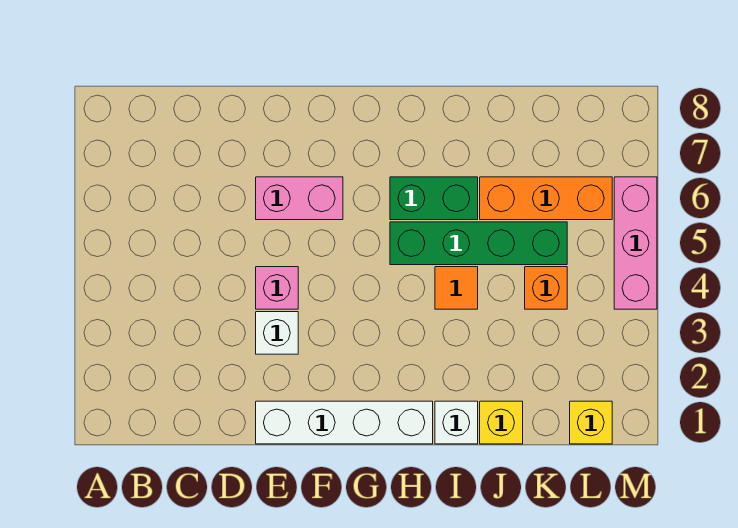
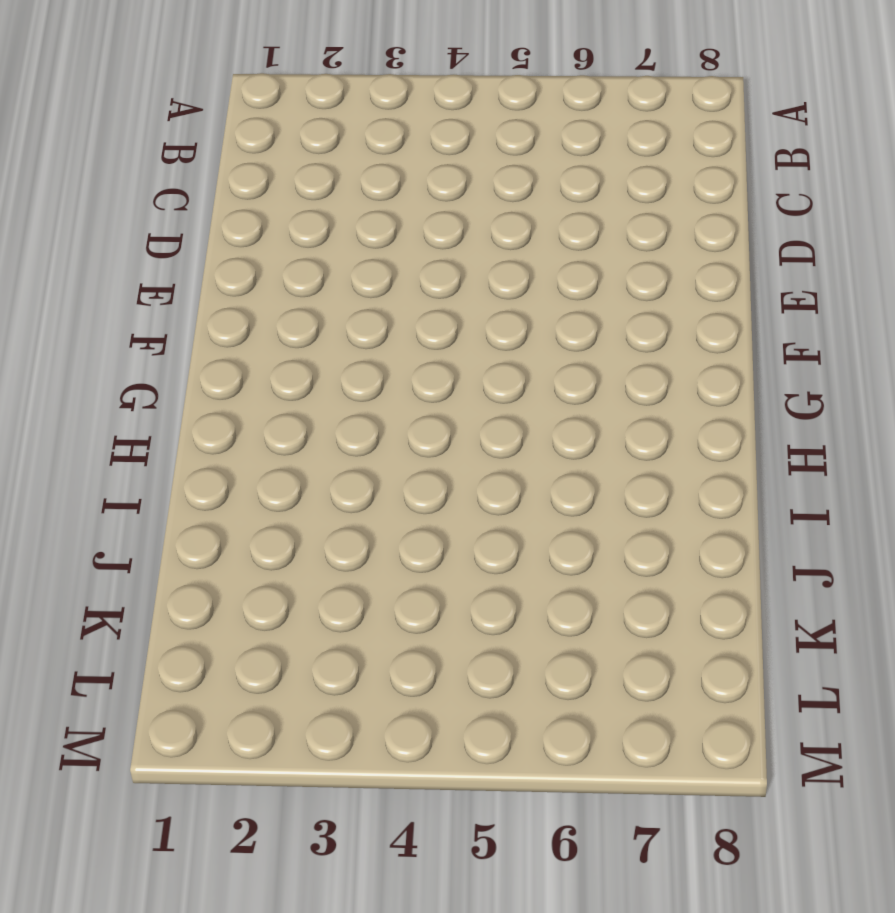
none -> white brick E1:H1 level 1
none -> white brick E3 level 1
none -> pink brick E4 level 1

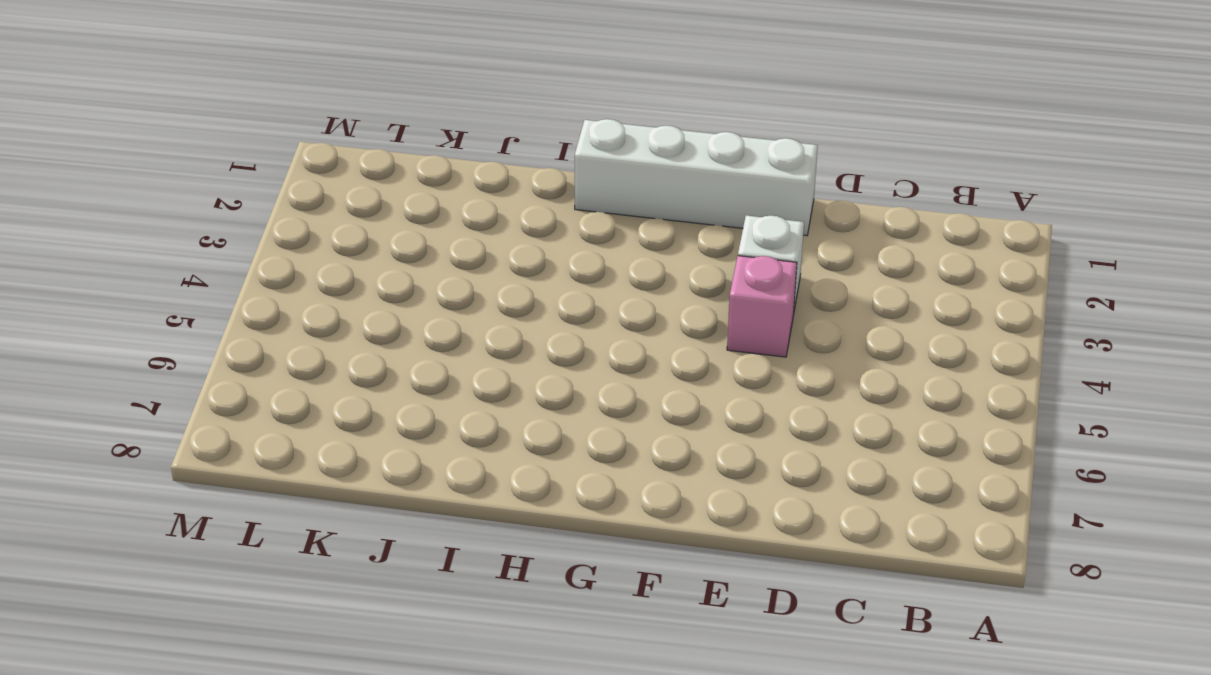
none -> pink brick E6:F6 level 1
none -> green brick H5:K5 level 1
none -> green brick H6:I6 level 1

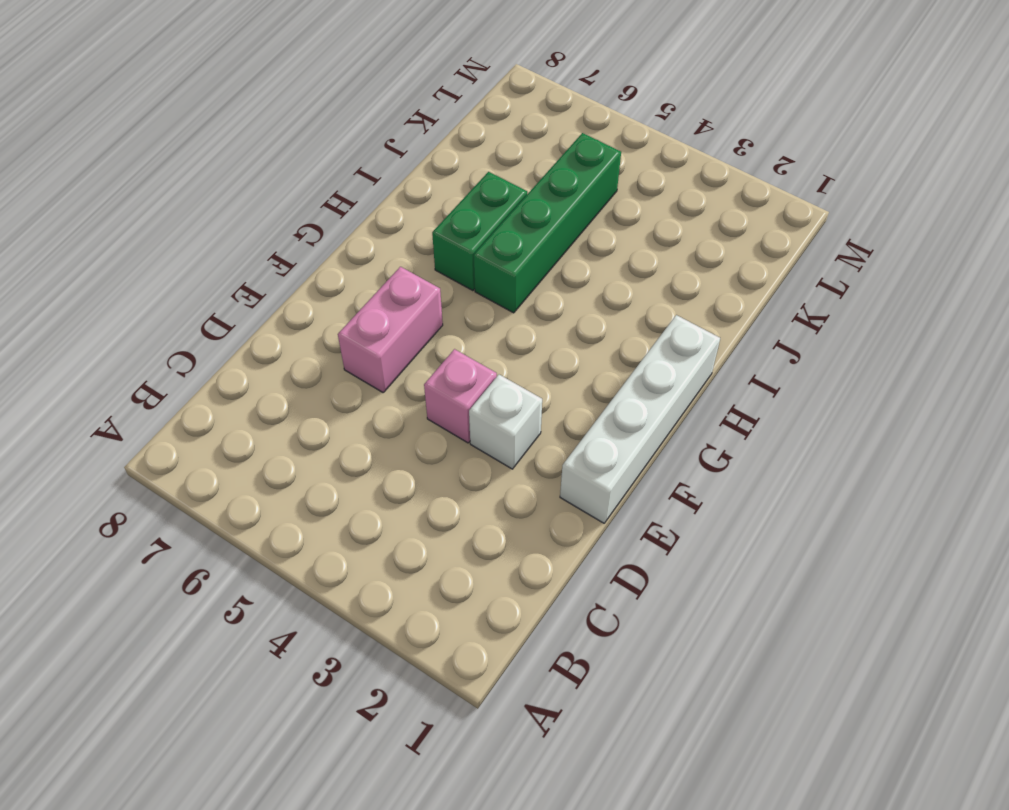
none -> white brick I1 level 1
none -> orange tile I4 level 1
none -> yellow brick J1 level 1

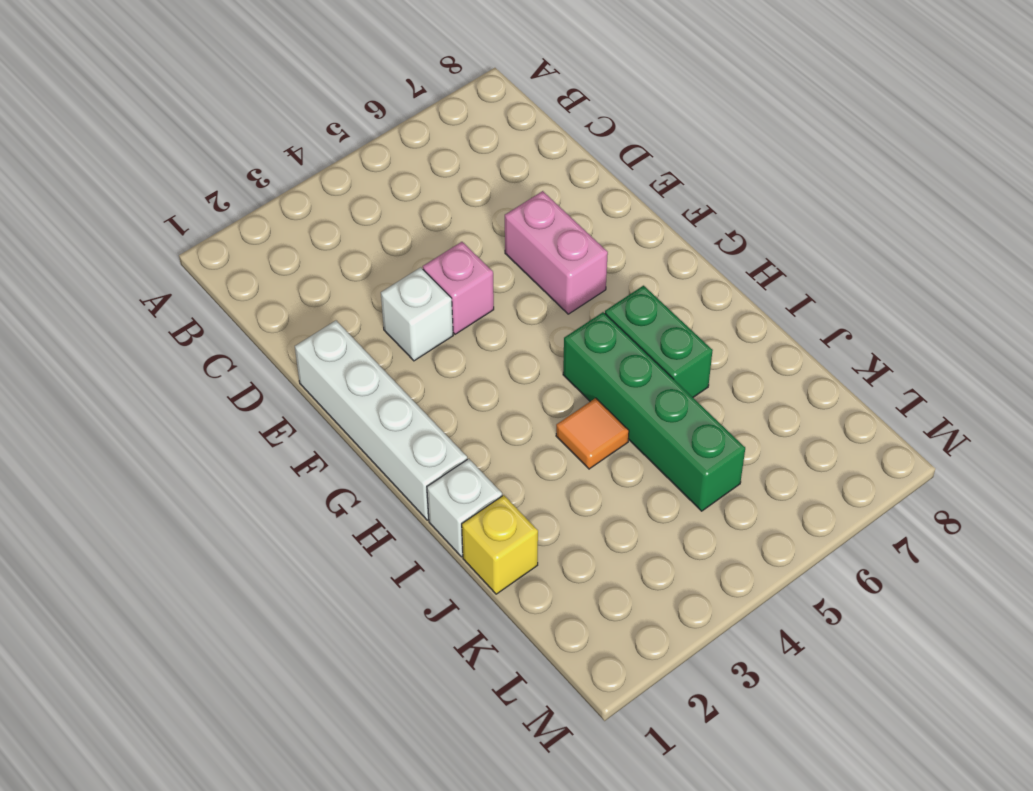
none -> orange brick J6:L6 level 1
none -> orange brick K4 level 1
none -> yellow brick L1 level 1

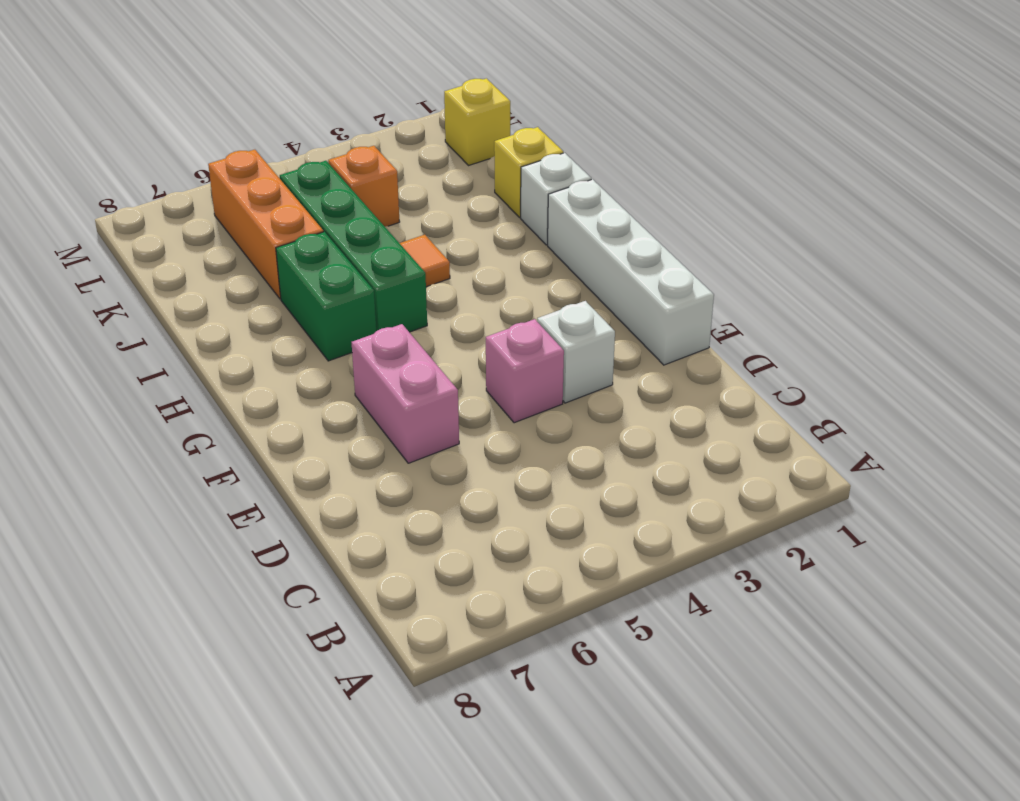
none -> pink brick M4:M6 level 1

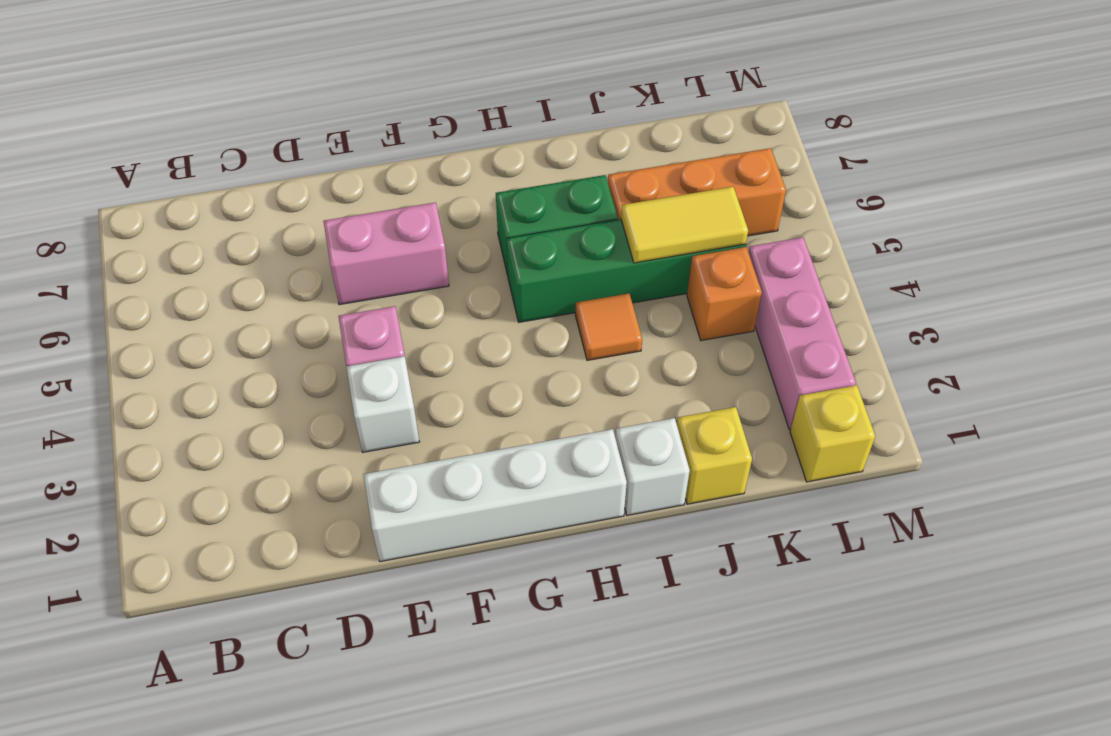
yellow tile J5:K5 level 2 -> none
pink brick L2:L4 level 1 -> pink brick M4:M6 level 1

